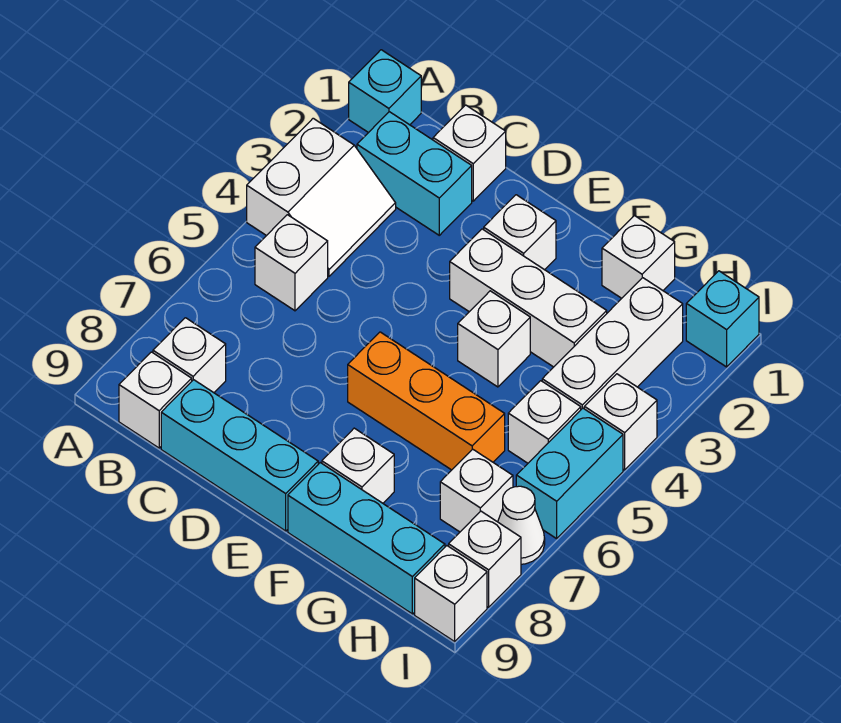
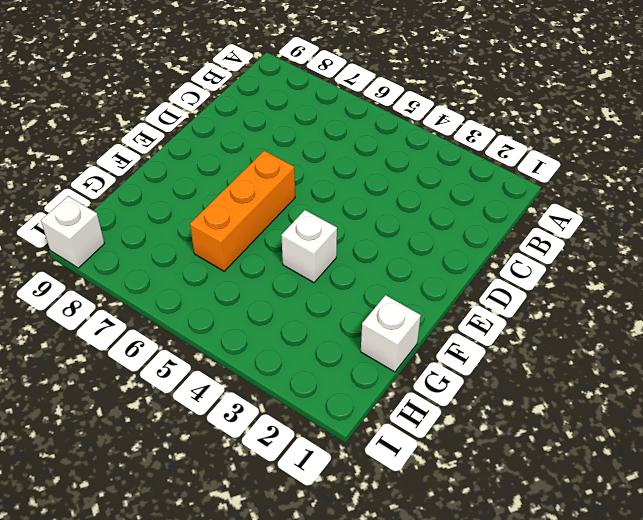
none -> cyan brick A1 level 1
none -> white slope A3:B4 level 1 top A
none -> cyan brick B2:C2 level 1

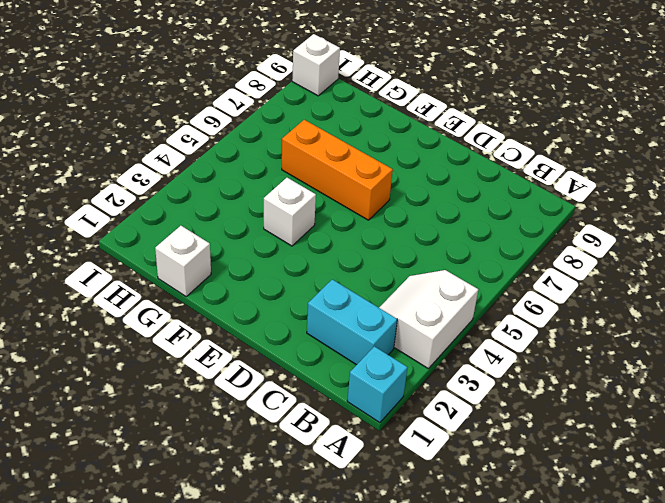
none -> white brick B5 level 1
none -> white brick B8 level 1
none -> white brick B9 level 1

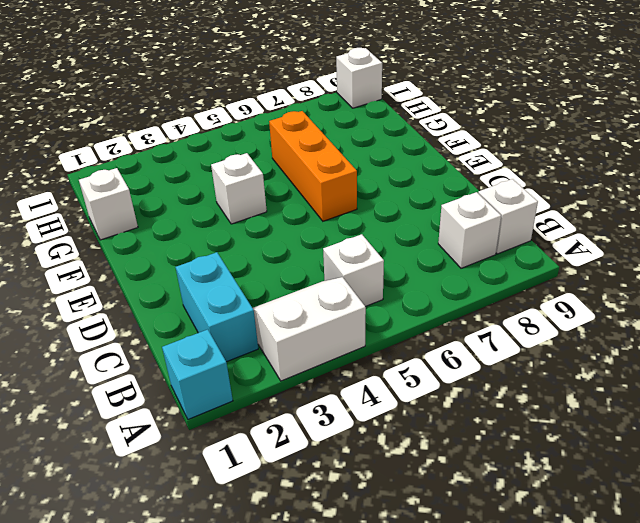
none -> white brick C1 level 1
none -> cyan brick C9:E9 level 1
none -> white brick E2 level 1

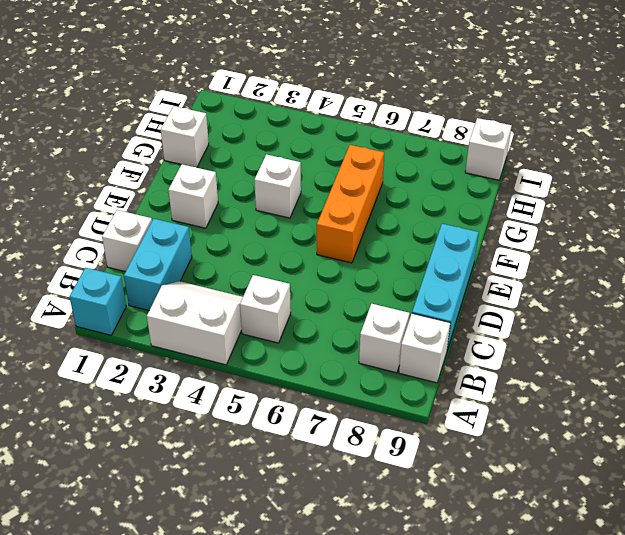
none -> white brick E3:G3 level 1
none -> white brick F8 level 1
none -> cyan brick F9:H9 level 1

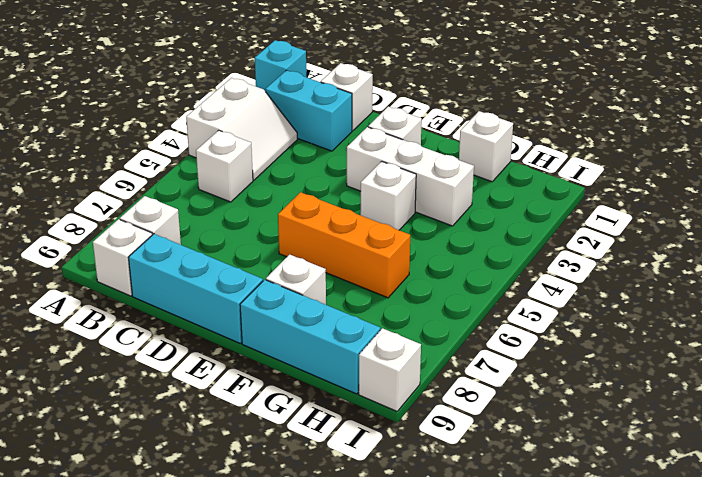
none -> white brick H2:H4 level 1
none -> white brick H5 level 1
none -> white brick H7 level 1

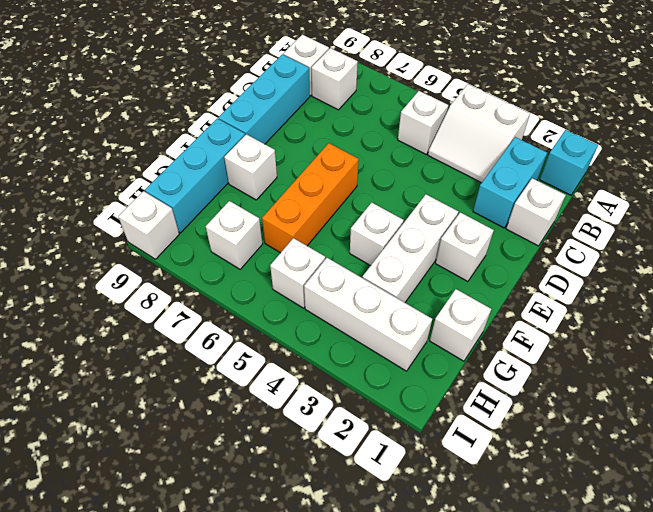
none -> cyan brick I1 level 1
none -> white brick I4 level 1
none -> cyan brick I5:I6 level 1

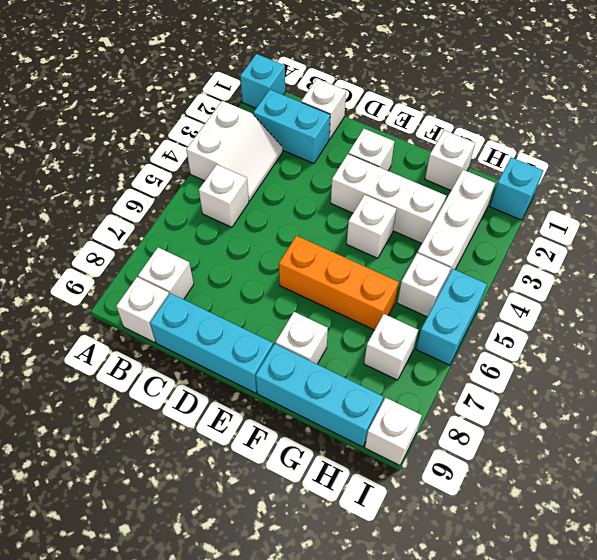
none -> white brick I4 level 1
none -> white cone I7 level 1
none -> white brick I8 level 1

